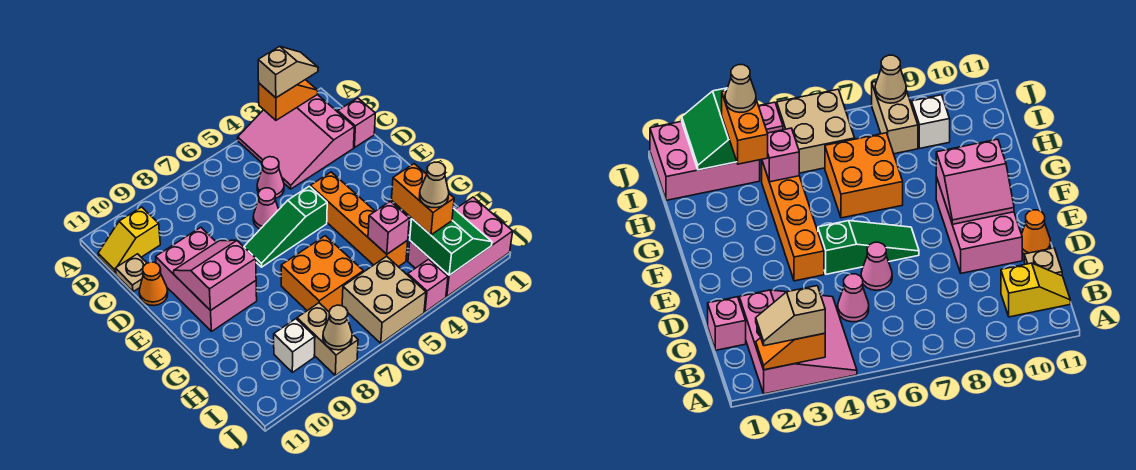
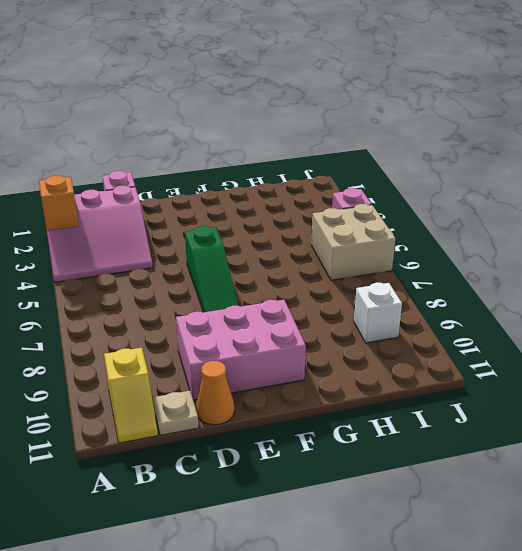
none -> pink cone C5 level 1
none -> pink cone D6 level 1
none -> orange brick E4:H4 level 1

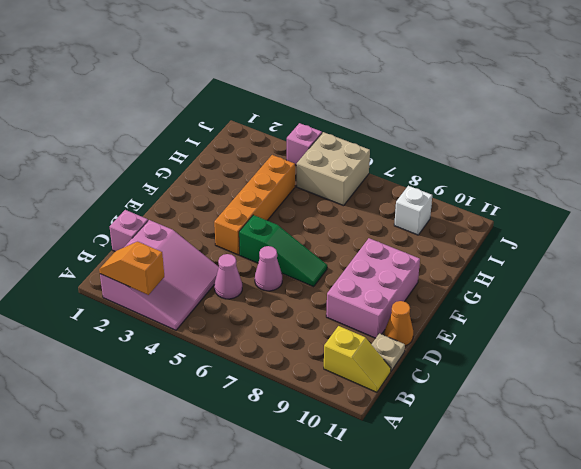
none -> orange brick G6:H7 level 1
none -> pink brick I1:J3 level 1
none -> tan brick I8:J8 level 1

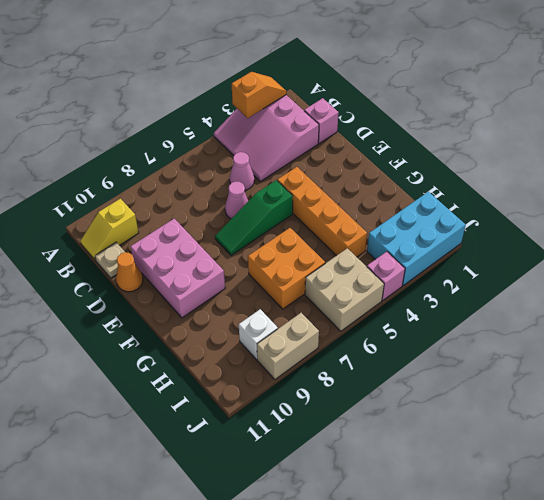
cyan brick I1:J3 level 1 -> pink brick I1:J3 level 1
tan brick J8:J9 level 1 -> tan brick I8:J8 level 1
none -> pink slope E9:F10 level 2 top F
none -> pink brick H4 level 2
none -> green slope I2:J3 level 2 top 3

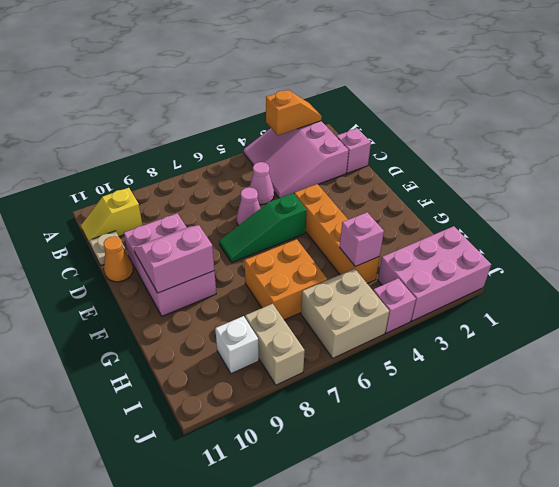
none -> green slope I2:J3 level 2 top 3
none -> tan cone J8 level 2
none -> tan slope A2:A3 level 3 top 3

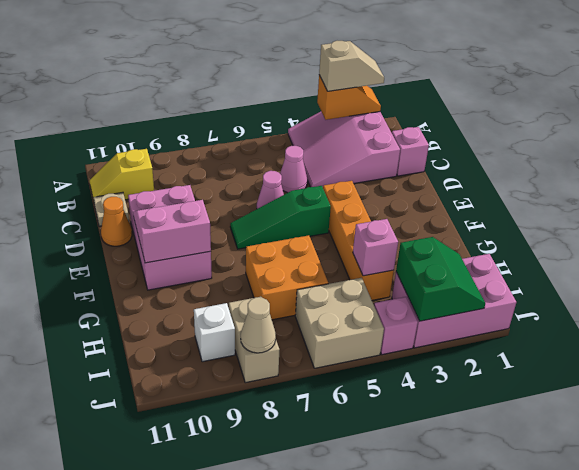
none -> orange brick H3:I3 level 3
none -> tan cone I3 level 4

